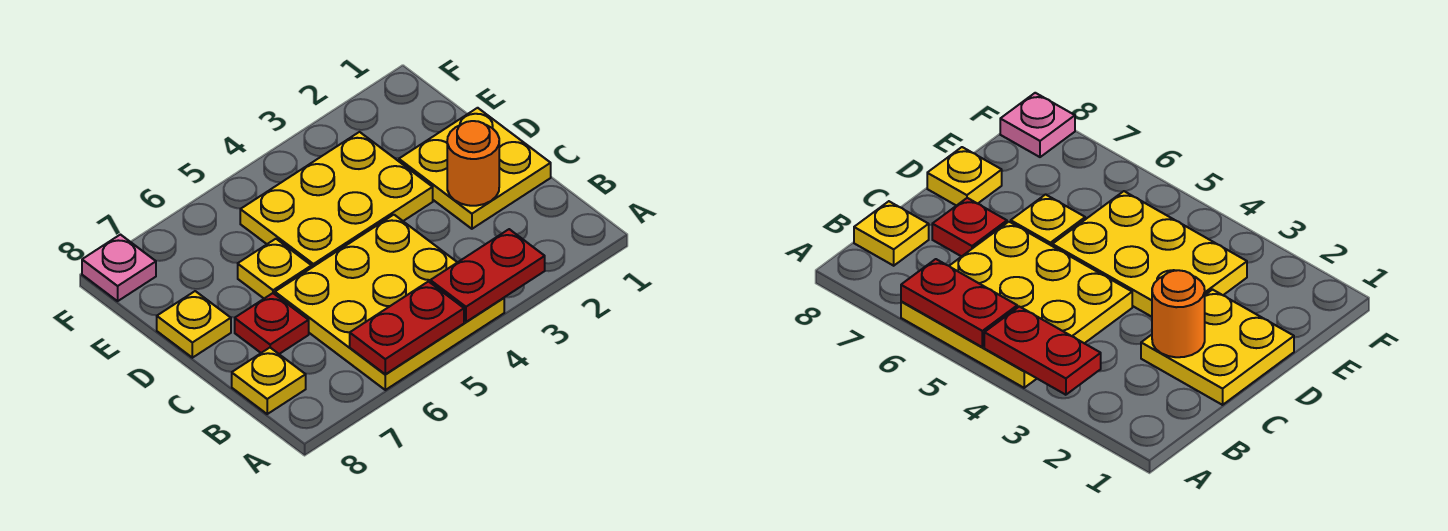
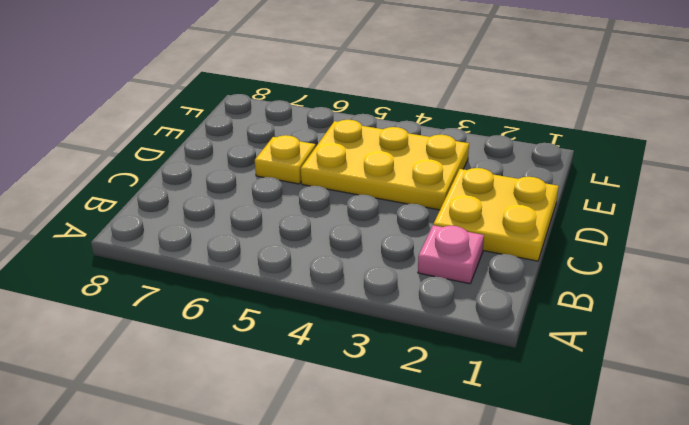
pink plate B2 level 1 -> pink plate F8 level 1
none -> yellow plate A4:C6 level 1
none -> yellow plate B8 level 1

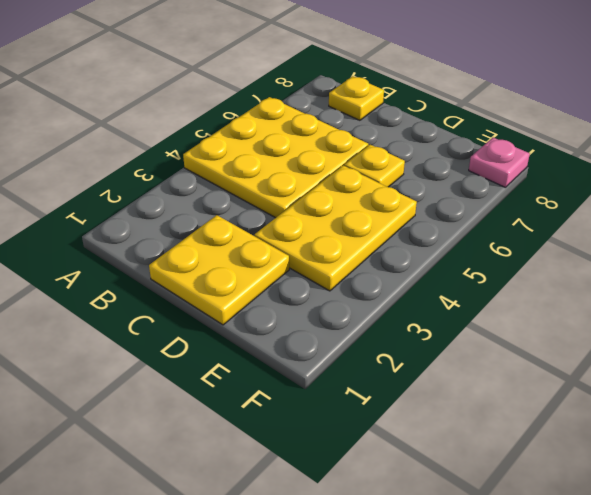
none -> red plate C7 level 1
none -> yellow plate D8 level 1

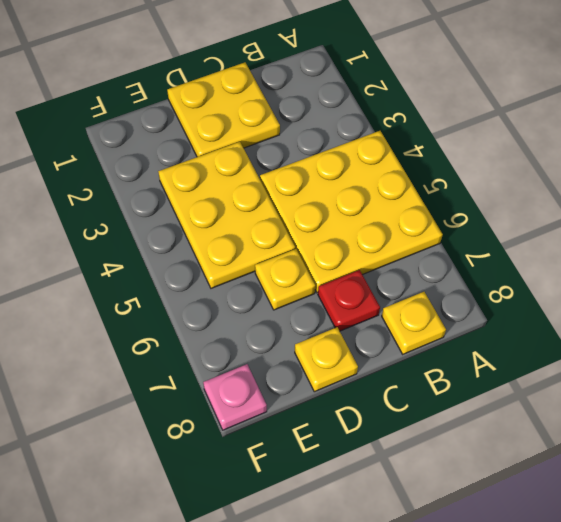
none -> red plate A3:A4 level 2
none -> red plate A5:A6 level 2

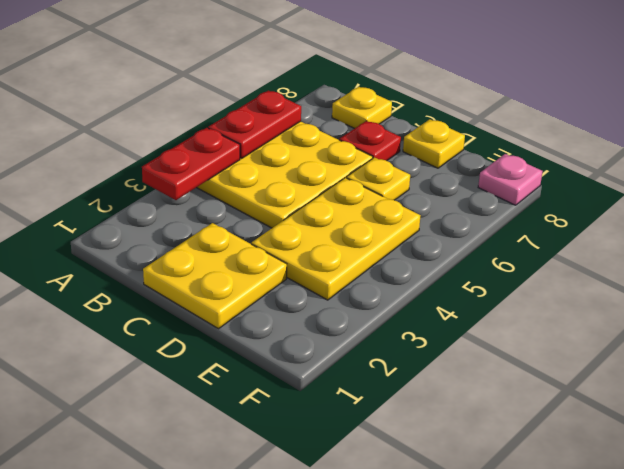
none -> orange round brick C2 level 2

